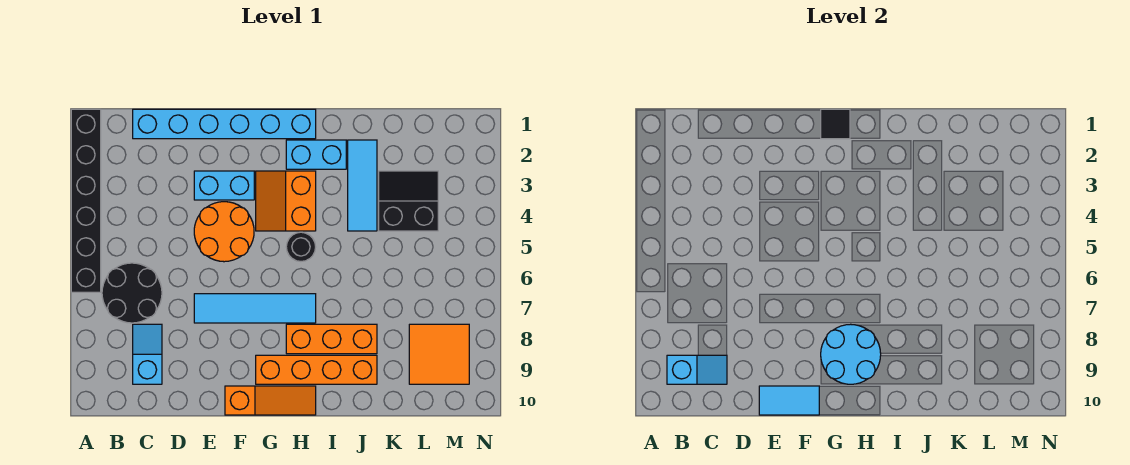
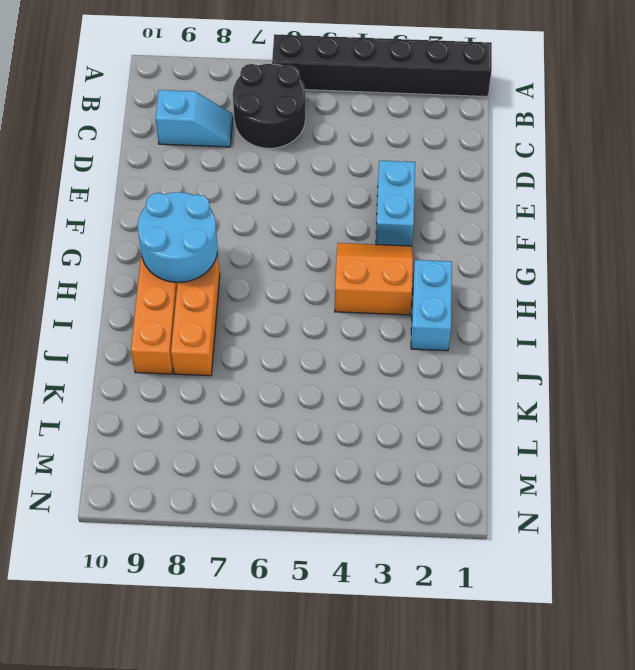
none -> cyan brick C1:H1 level 1
none -> orange round brick E4:F5 level 1
none -> cyan tile E7:H7 level 1

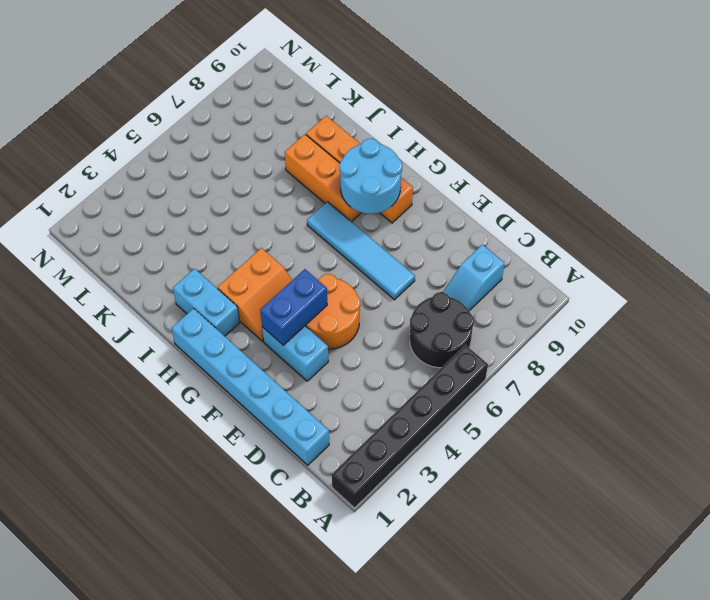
blue brick F3:F4 level 2 -> none
none -> orange slope F10:H10 level 1 top F
none -> black round brick H5 level 1
none -> cyan tile J2:J4 level 1

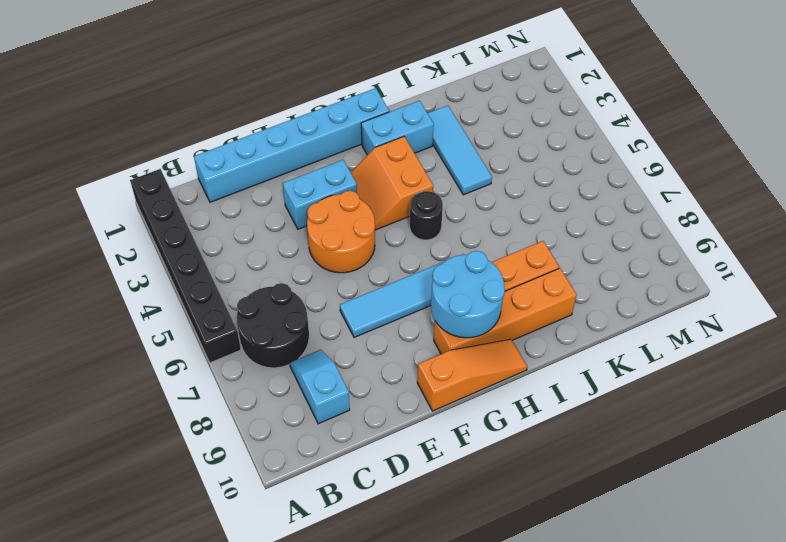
none -> black slope K3:L4 level 1 top 4
none -> orange tile L8:M9 level 1
none -> cyan slope B9:C9 level 2 top B

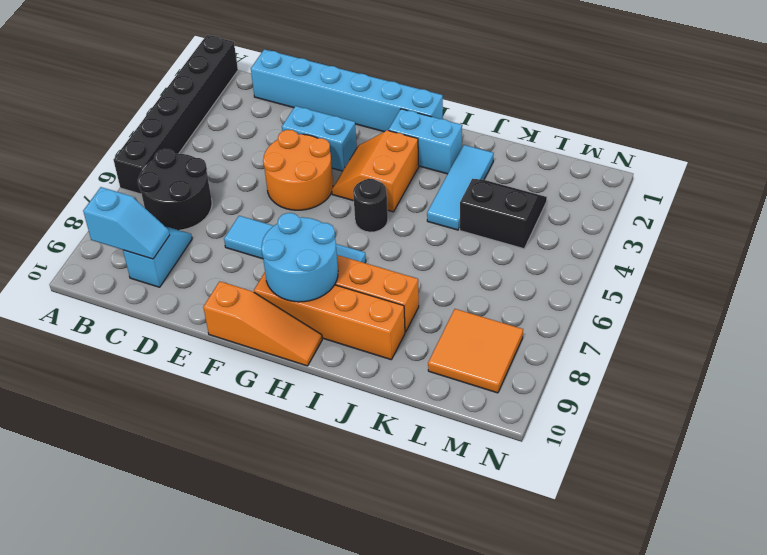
none -> cyan tile E10:F10 level 2
none -> black tile G1 level 2

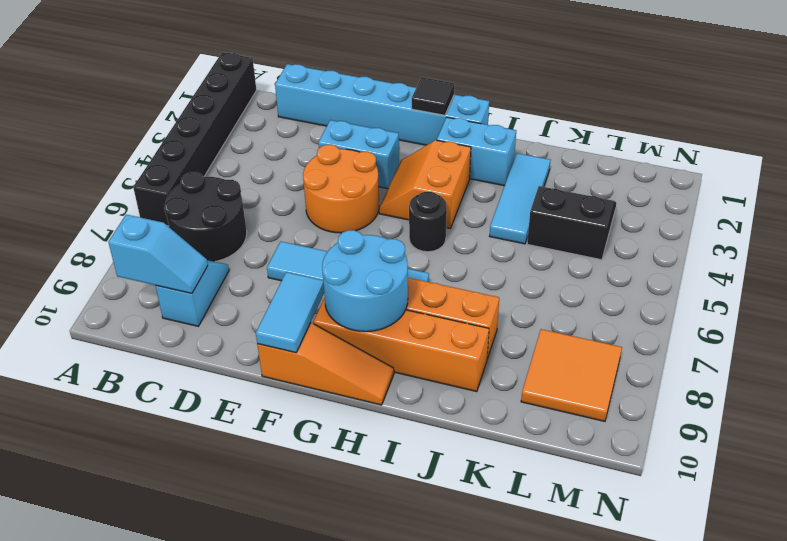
cyan tile F9:F10 level 2 -> cyan tile E10:F10 level 2

